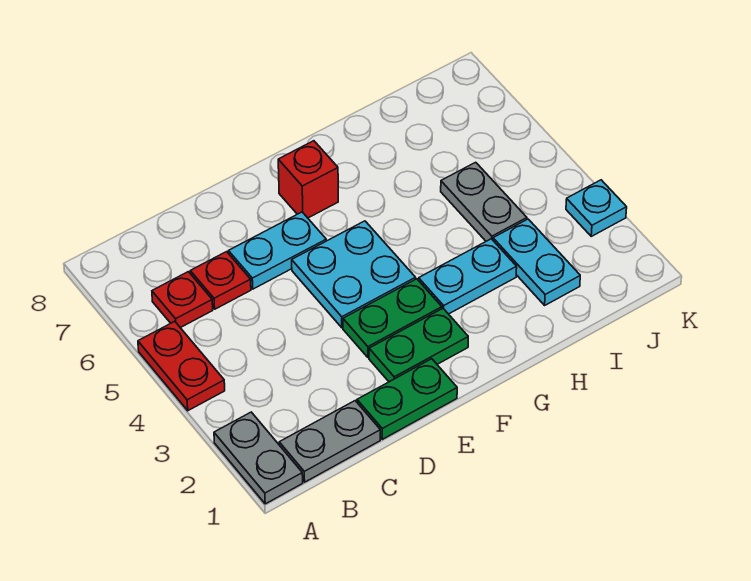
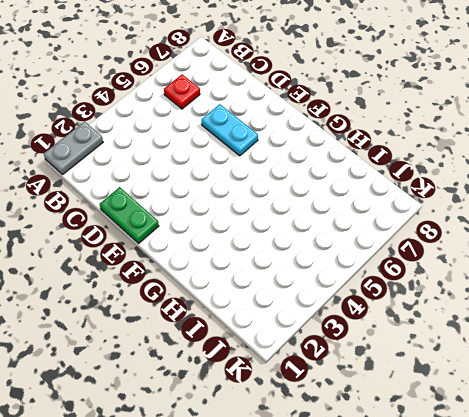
none -> red plate A4:A5 level 1
none -> grey plate B1:C1 level 1
none -> red plate C6 level 1

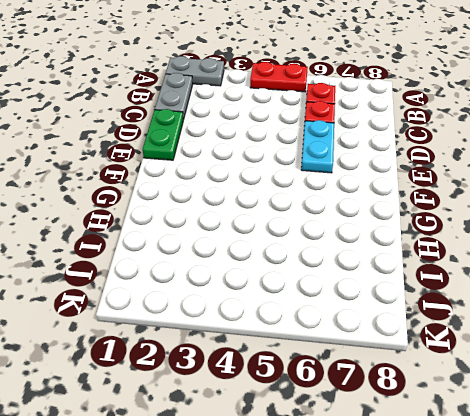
none -> green plate E2:F2 level 1
none -> green plate E3:F3 level 1
none -> cyan plate E4:F5 level 1

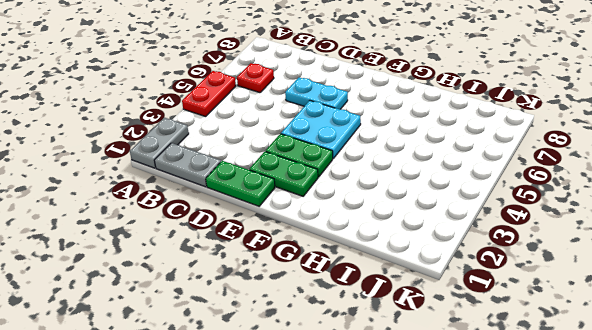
none -> red plate C6 level 1
none -> red brick F7 level 1
none -> cyan plate G3:H3 level 1

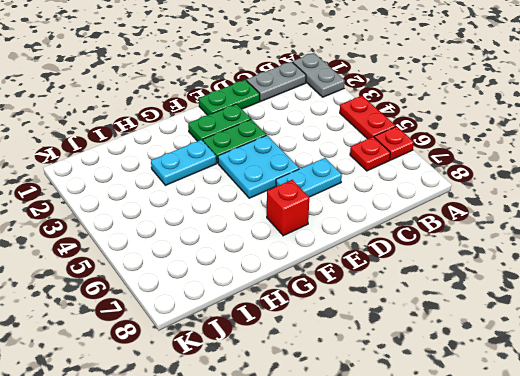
red plate A6 level 1 -> red plate C6 level 1
none -> cyan plate I2:I3 level 1
none -> grey plate I4:I5 level 1
none -> cyan plate K3 level 1

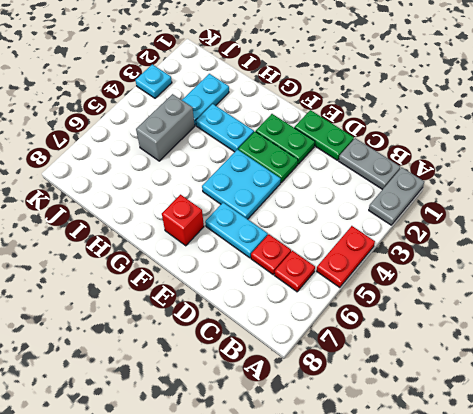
grey brick I4:I5 level 1 -> grey plate I4:I5 level 1

